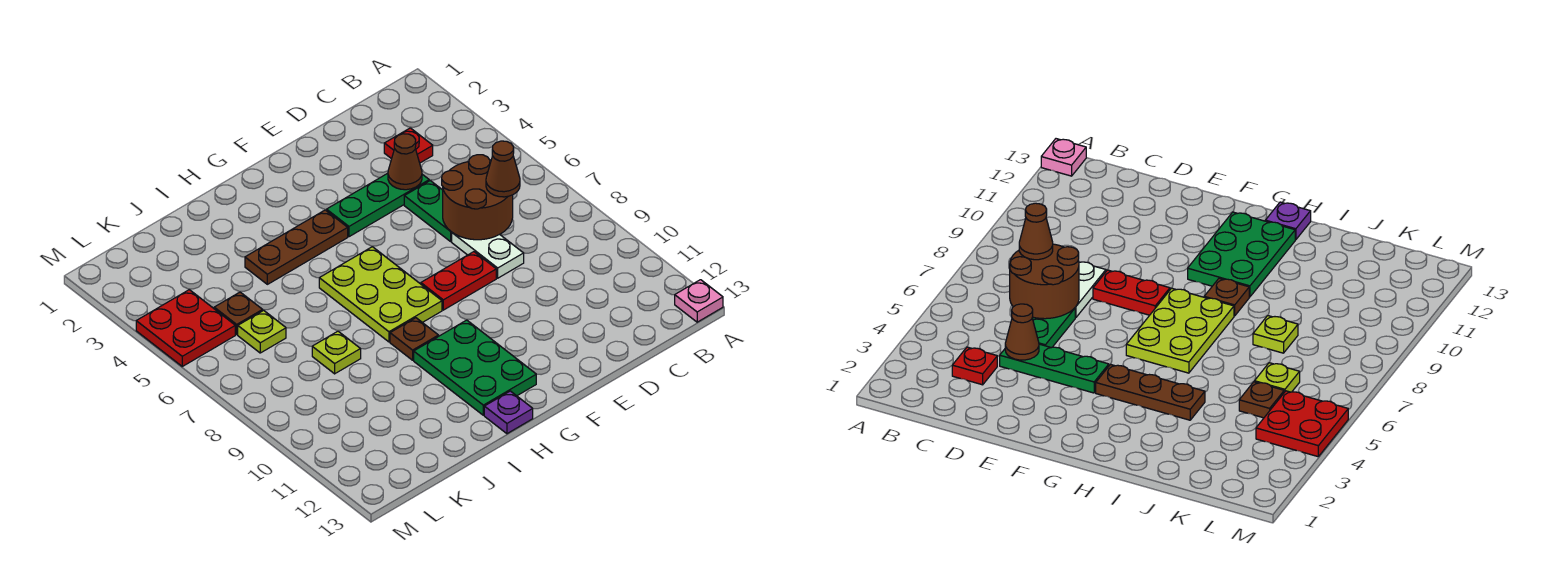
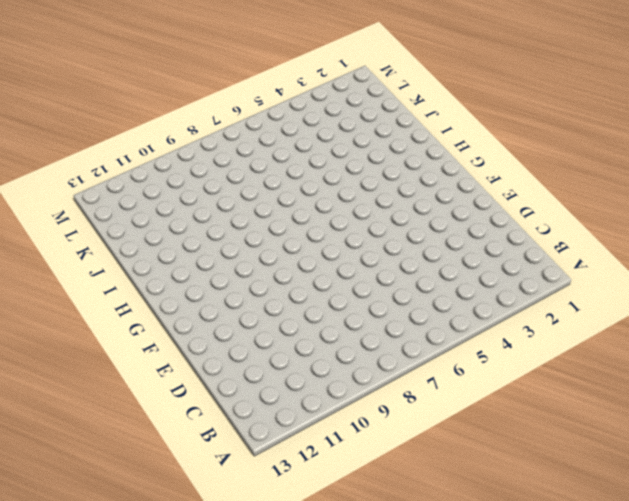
none -> pink plate A13 level 1
none -> red plate C3 level 1
none -> green plate D4:F4 level 1

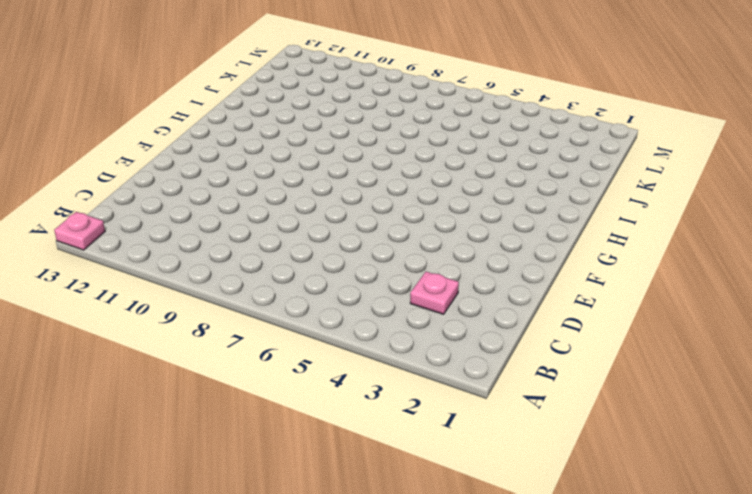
pink plate C3 level 1 -> red plate C3 level 1
none -> green plate D4:F4 level 1
none -> green plate D5:D6 level 1
none -> white plate D7:D8 level 1

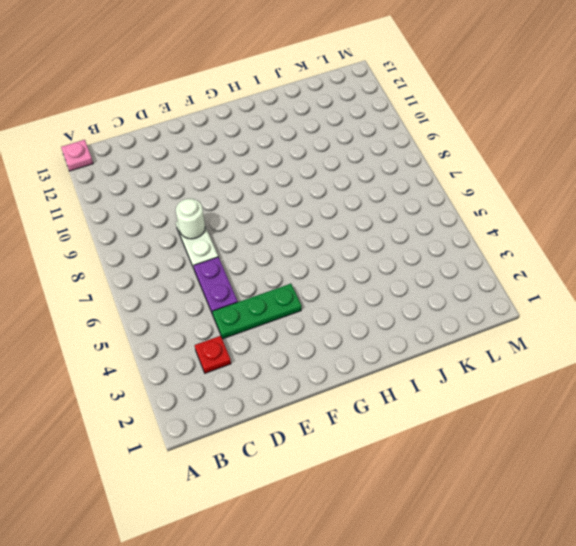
purple plate D5:D6 level 1 -> green plate D5:D6 level 1
white round brick D8 level 2 -> none
none -> red plate E8:F8 level 1
none -> brown plate G4:I4 level 1
none -> lime plate G6:H8 level 1

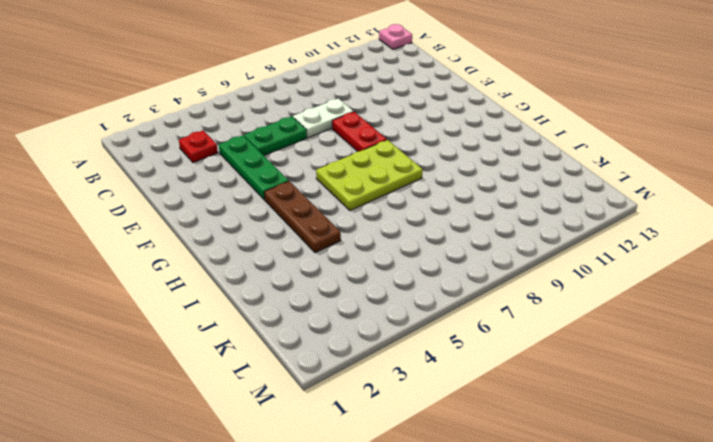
none -> green plate G10:H12 level 1
none -> brown plate H9 level 1
none -> purple plate H13 level 1

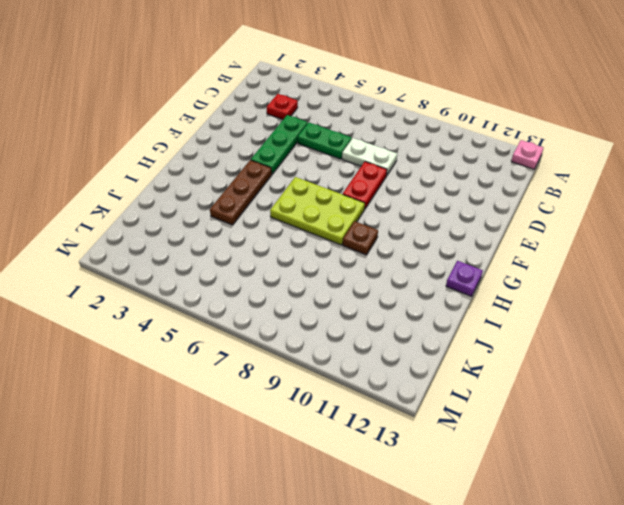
none -> green plate G10:H12 level 1
none -> lime plate J8 level 1
none -> brown plate K5 level 1

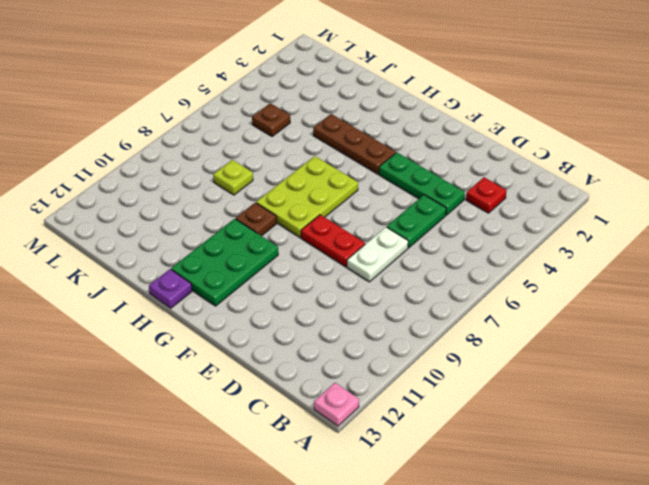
none -> lime plate K6 level 1
none -> red plate L4:M5 level 1
none -> brown round brick C6:D7 level 2

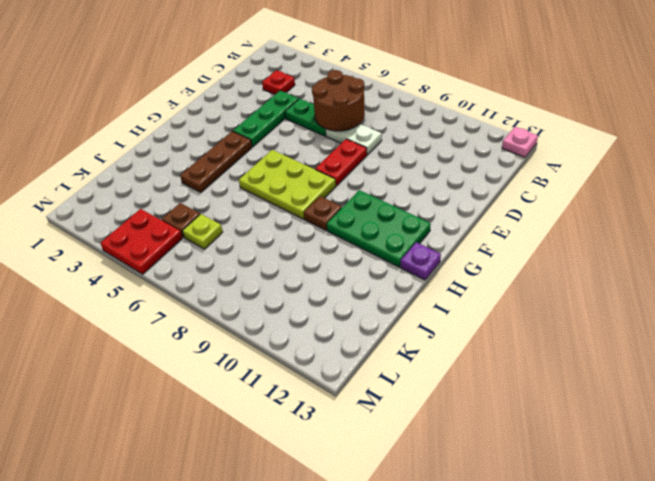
none -> lime plate J8 level 1
none -> brown cone D4 level 2
none -> brown cone C7 level 3

